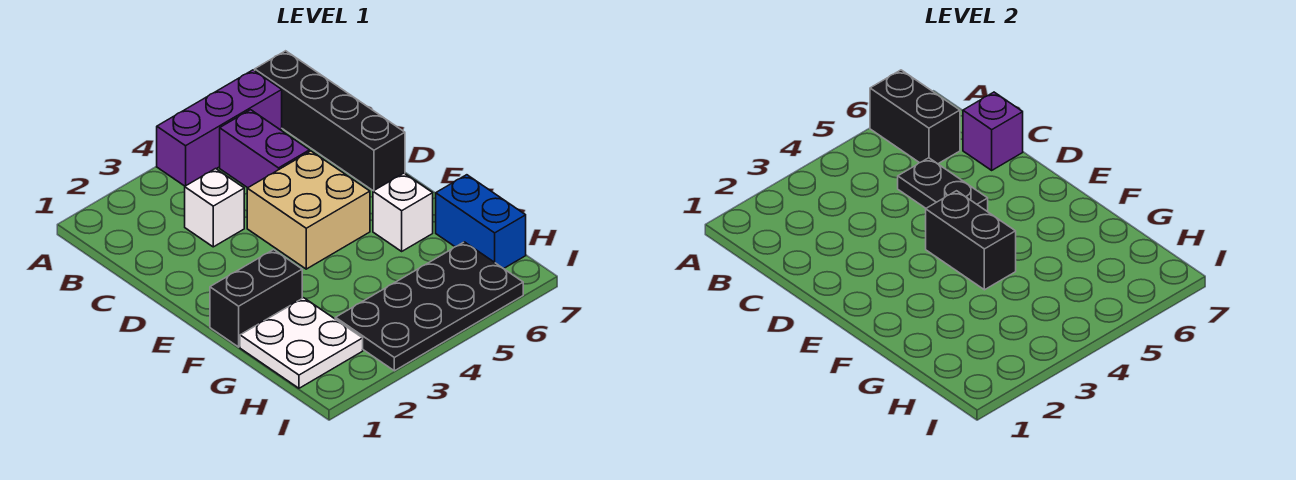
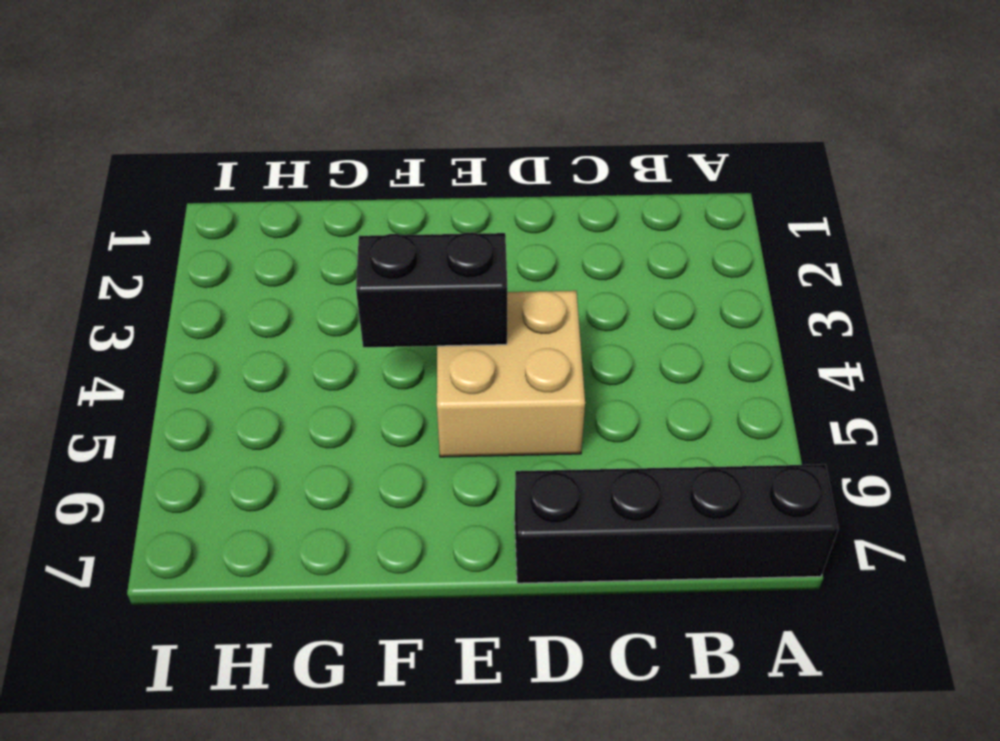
none -> purple brick A4:A6 level 1
none -> purple brick B5:C5 level 1
none -> white brick C3 level 1

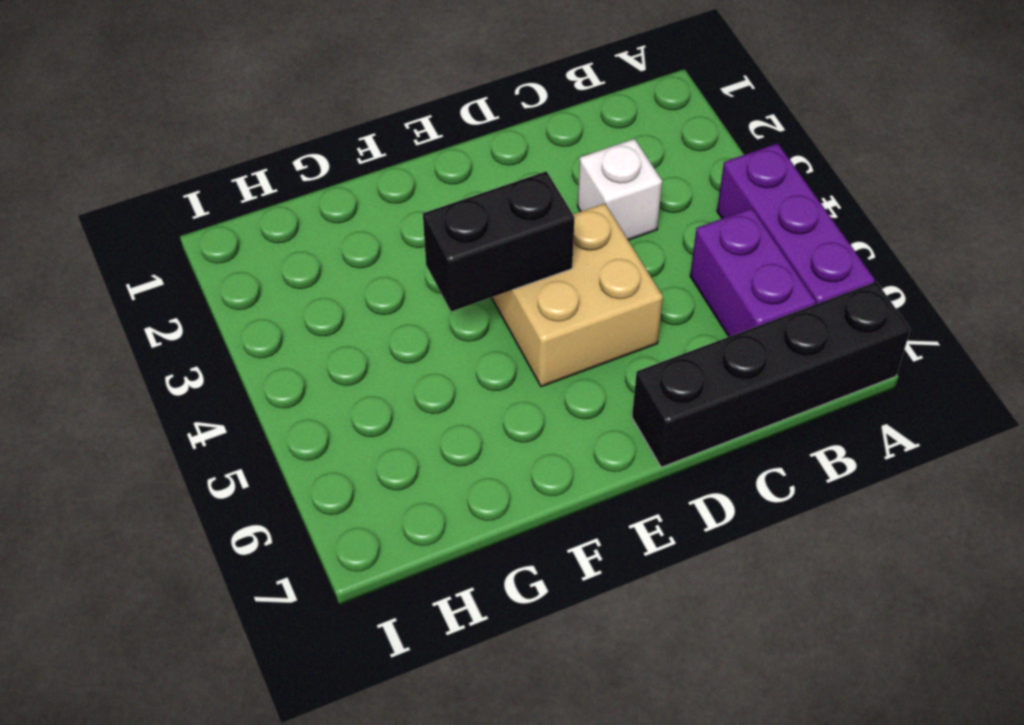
purple brick B5:B6 level 1 -> purple brick B5:C5 level 1
none -> black brick F1:F2 level 1
none -> white brick F6 level 1
none -> white plate G1:H2 level 1

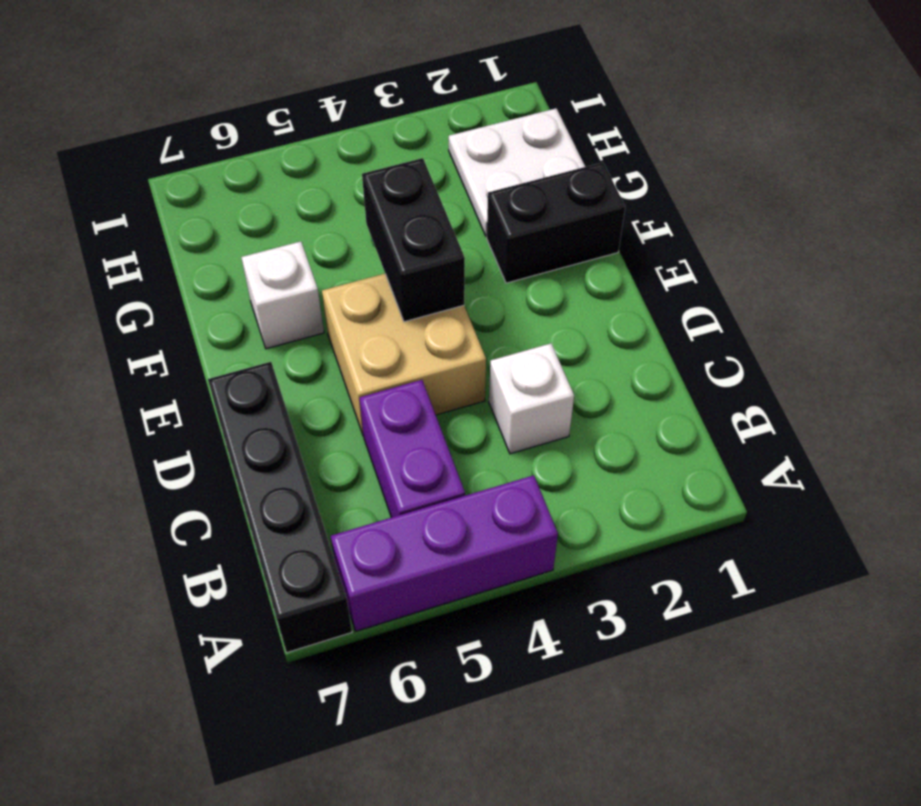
none -> blue brick G7:H7 level 1
none -> black plate H3:I6 level 1
none -> black brick A6:B6 level 2

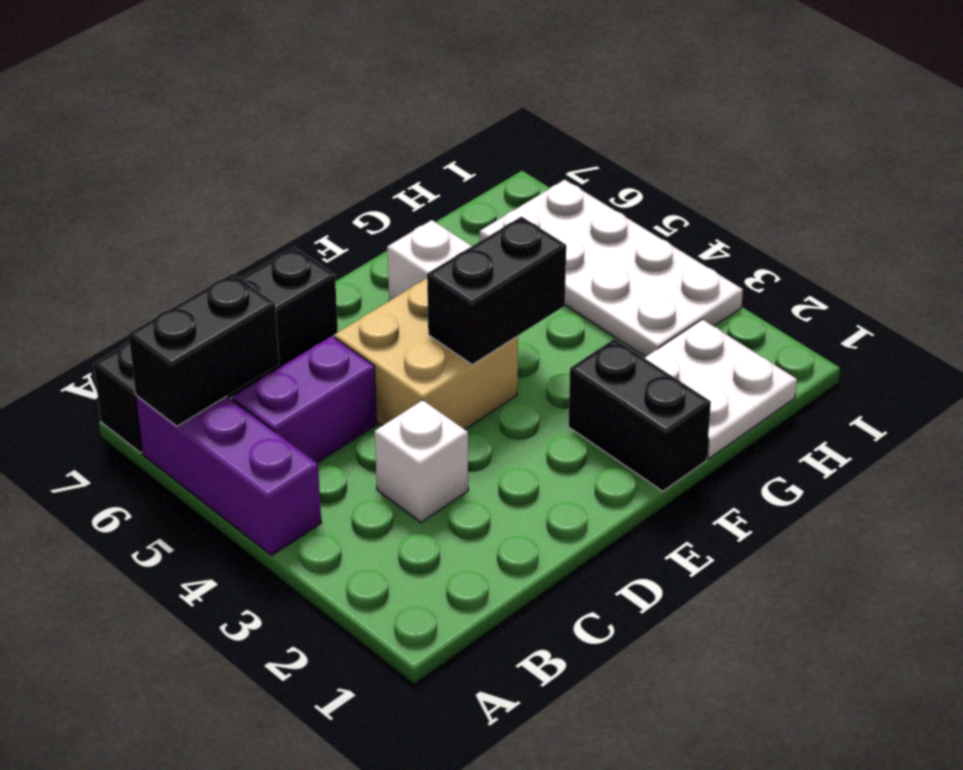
white plate H3:I6 level 1 -> black plate H3:I6 level 1
none -> blue brick G7:H7 level 1
none -> black plate C5:D5 level 2
none -> purple brick C7 level 2

